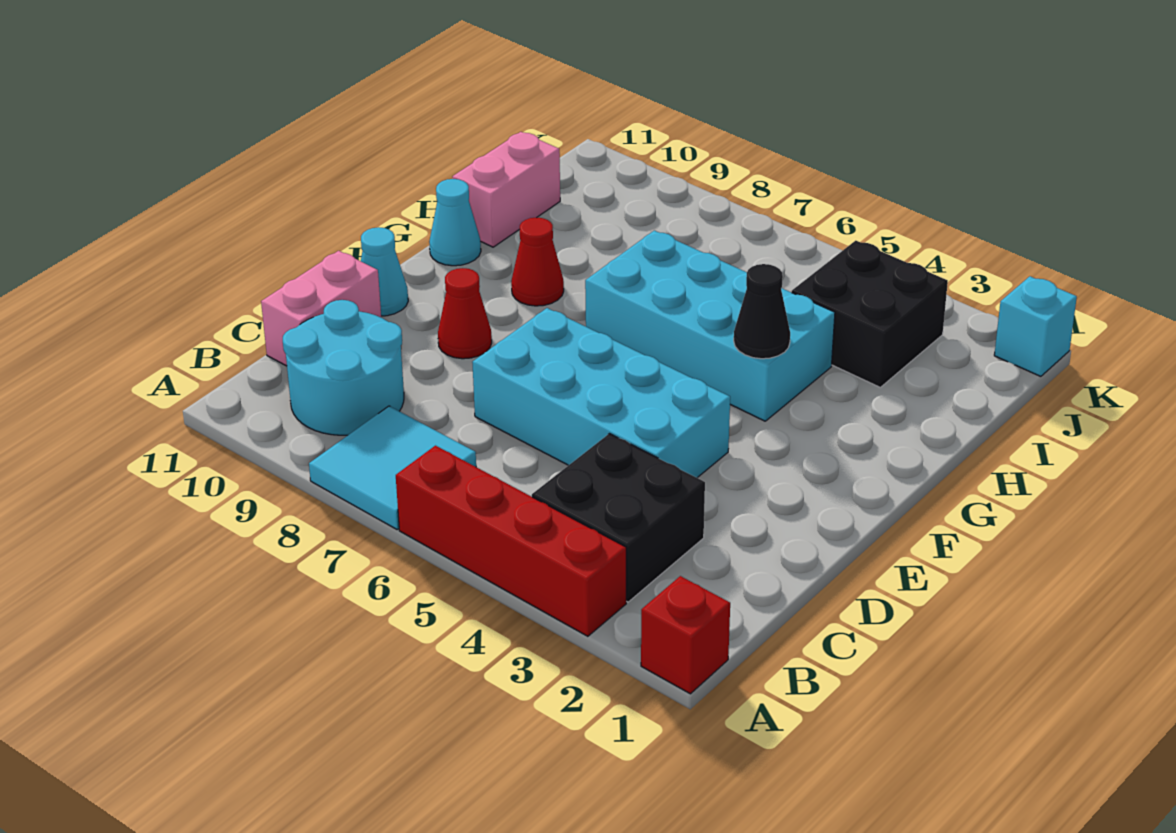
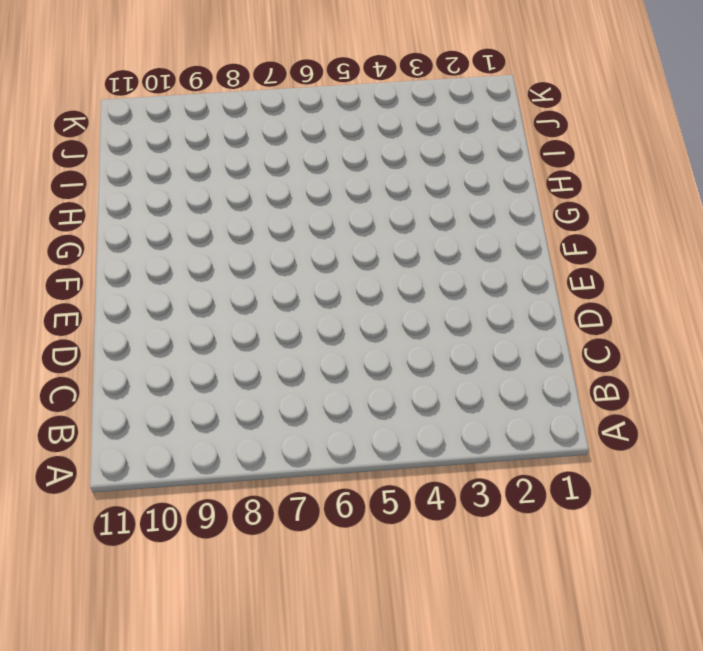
none -> red brick A1 level 1
none -> red brick A3:A6 level 1
none -> cyan tile A7:B8 level 1

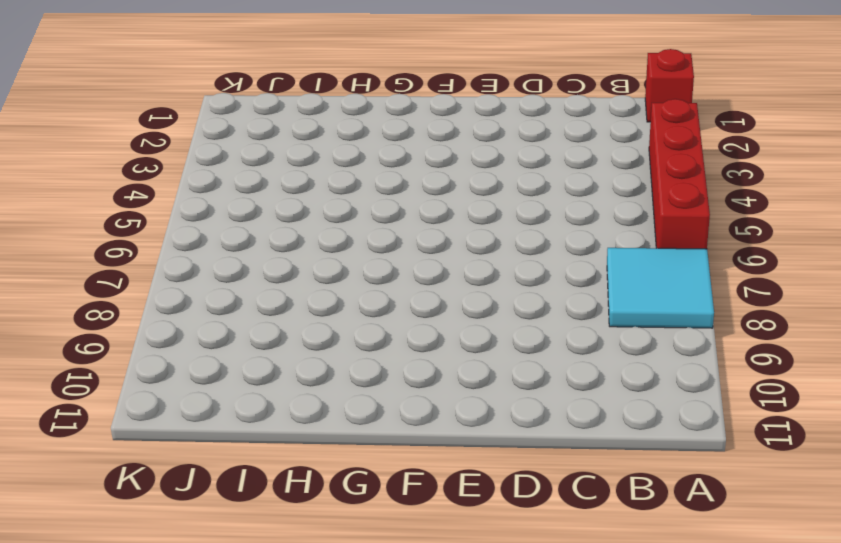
none -> black brick B3:C4 level 1
none -> cyan round brick B9:C10 level 1
none -> pink brick C11:D11 level 1

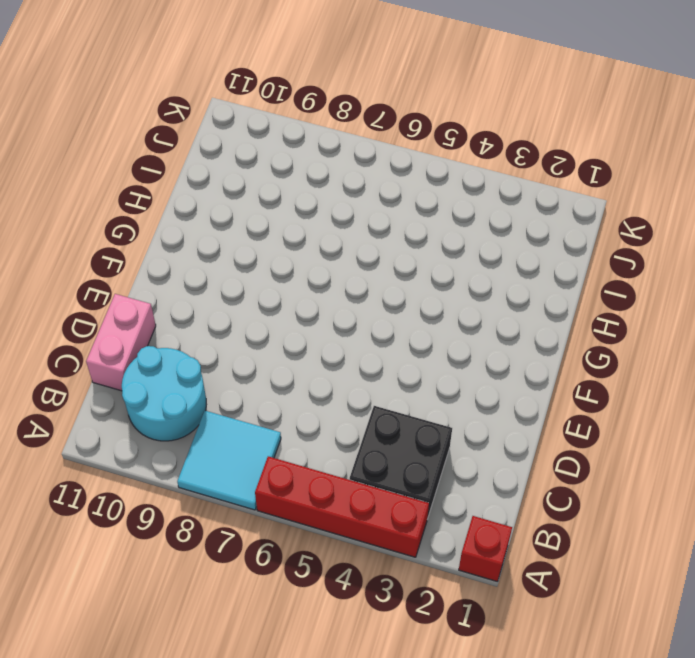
none -> cyan brick D4:E7 level 1
none -> red cone E9 level 1
none -> cyan cone E11 level 1

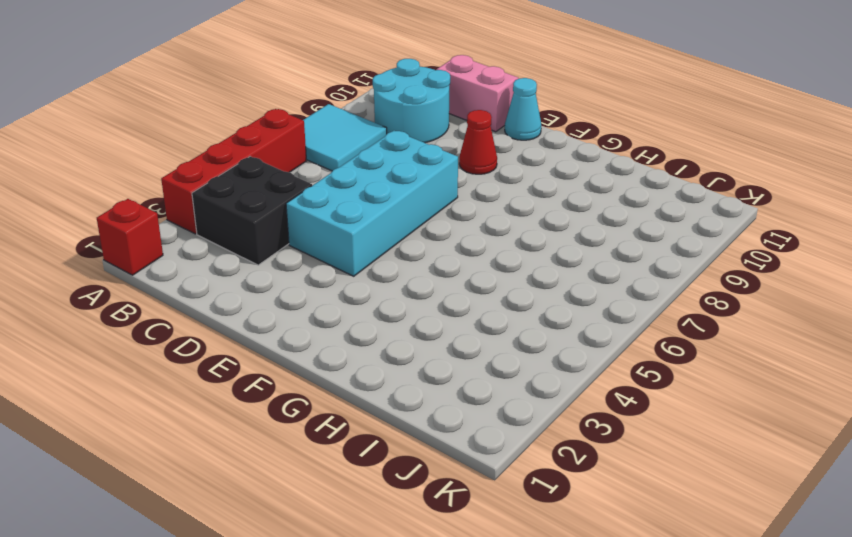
none -> cyan brick G4:H7 level 1
none -> red cone G9 level 1
none -> cyan cone G11 level 1

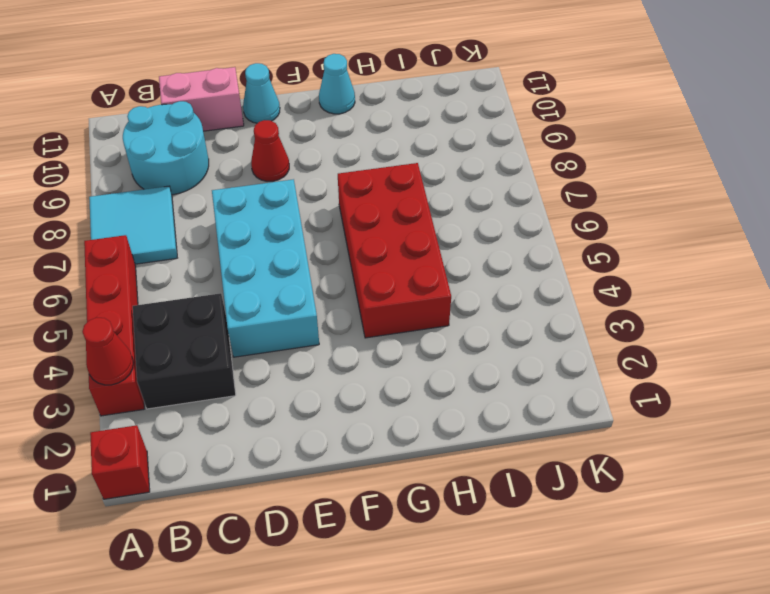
red cone A3 level 2 -> red cone G9 level 1
red brick G4:H7 level 1 -> cyan brick G4:H7 level 1
none -> pink brick H11:I11 level 1
none -> black brick I3:J4 level 1
none -> cyan brick K1 level 1

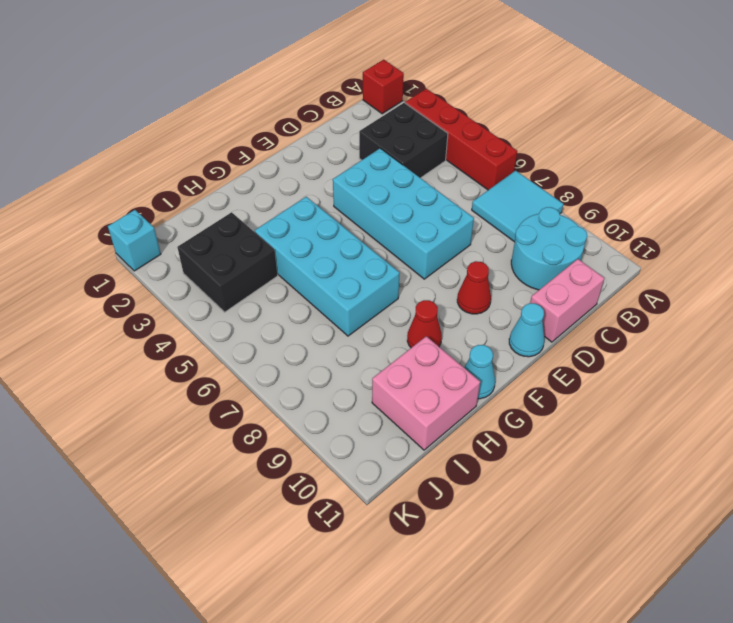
pink brick H10:I11 level 1 -> pink brick H11:I11 level 1
none -> black cone G4 level 2

